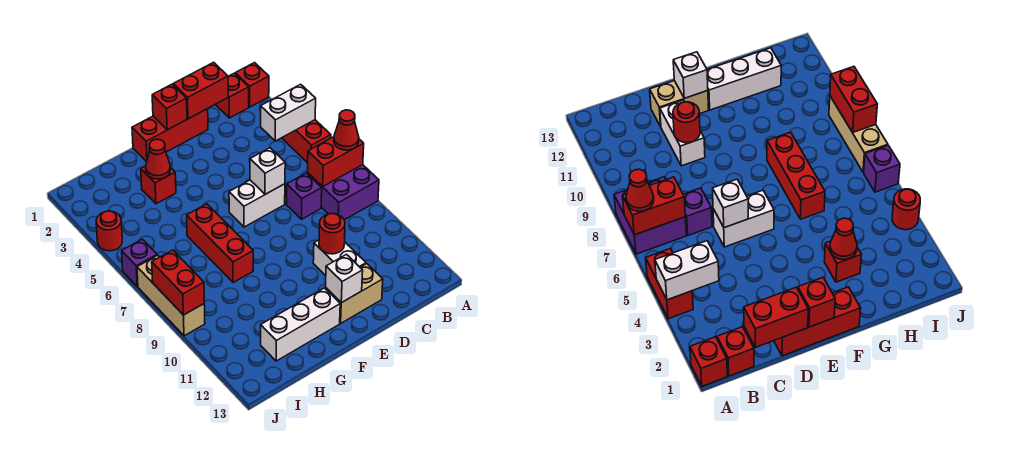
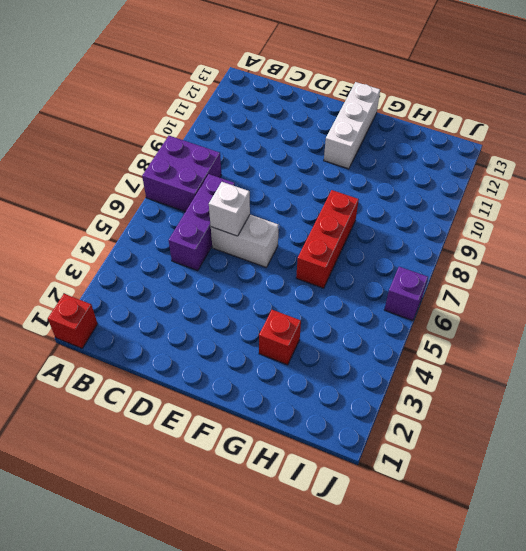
purple brick C5:C7 level 1 -> purple brick C7 level 1
white brick F11:F13 level 1 -> white brick F12:H12 level 1
none -> red brick A4:A5 level 1
none -> red brick B1 level 1
none -> red brick D1:F1 level 1

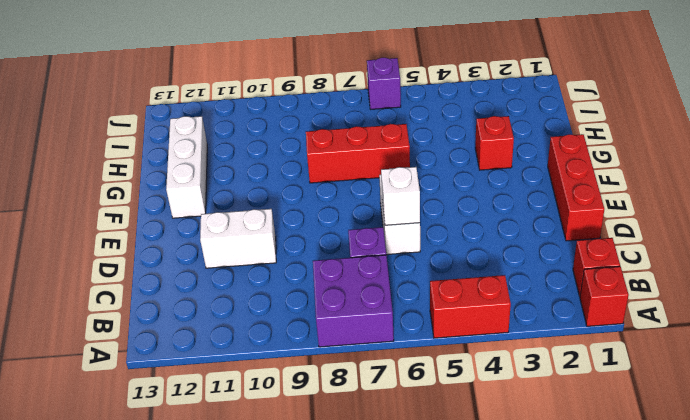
none -> tan brick D12:E12 level 1
none -> red round brick J4 level 1
none -> tan brick J7:J9 level 1

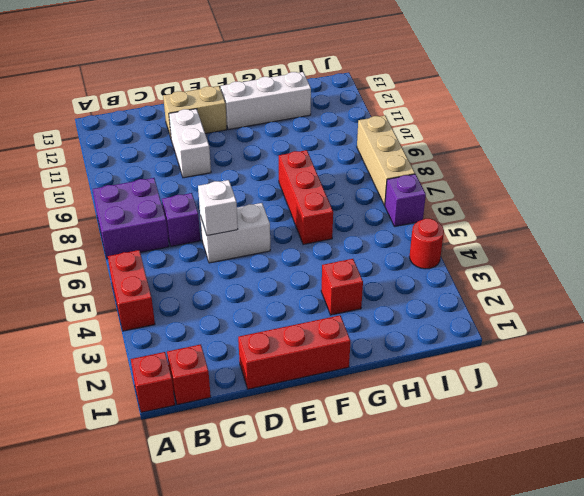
none -> white brick A4:B4 level 2
none -> red brick A7:B7 level 2
none -> red brick C1:D1 level 2

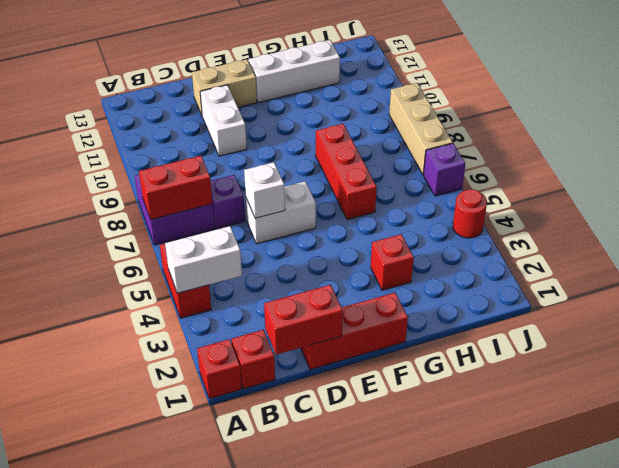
none -> red round brick D10 level 2
none -> red brick E1 level 2
none -> white brick E12 level 2

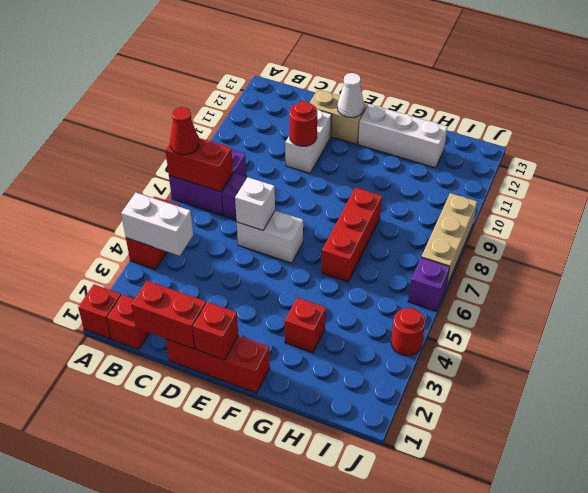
white cone E12 level 2 -> white brick E12 level 2
none -> red cone G3 level 2
none -> red brick J8:J9 level 2

